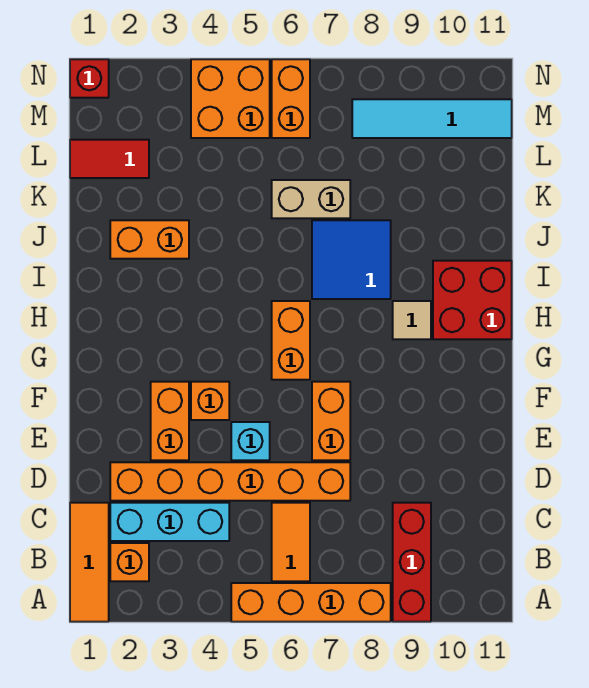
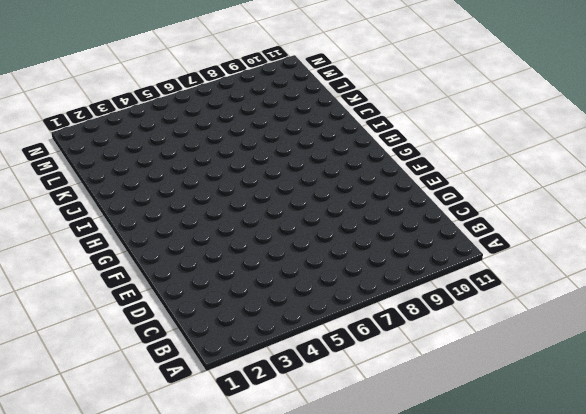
none -> orange tile A1:C1 level 1
none -> orange brick A5:A8 level 1
none -> red brick A9:C9 level 1

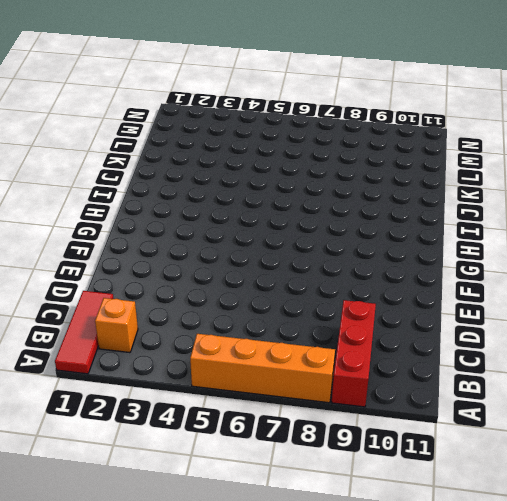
red tile A1:C1 level 1 -> orange tile A1:C1 level 1
none -> orange tile B6:C6 level 1
none -> cyan brick C2:C4 level 1
none -> orange brick D2:D7 level 1

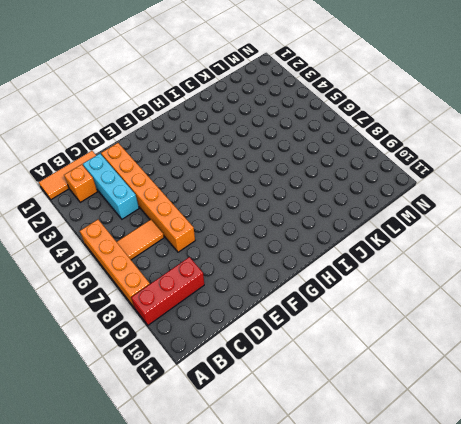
none -> orange brick E3:F3 level 1
none -> cyan brick E5 level 1
none -> orange brick E7:F7 level 1

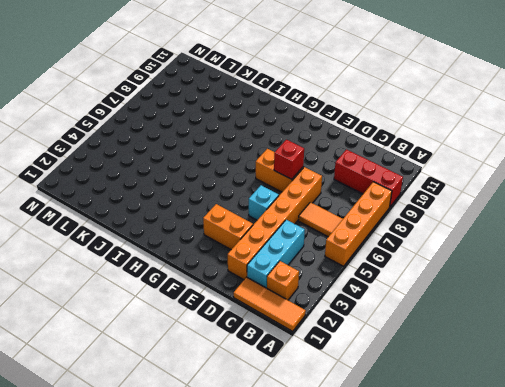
red brick E7 level 2 -> red brick N1 level 1
none -> orange brick F4 level 1
none -> orange brick G6:H6 level 1
none -> tan tile H9 level 1

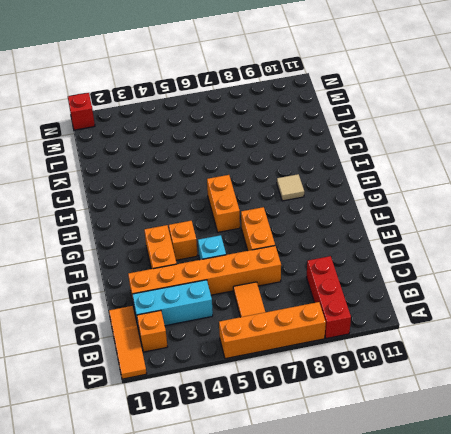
none -> red brick H10:I11 level 1
none -> blue tile I7:J8 level 1
none -> orange brick J2:J3 level 1

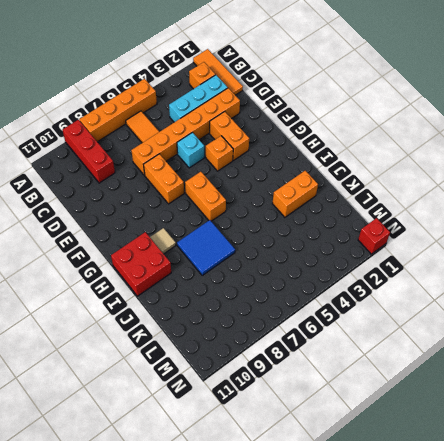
none -> tan brick K6:K7 level 1
none -> red tile L1:L2 level 1
none -> orange brick M4:N5 level 1

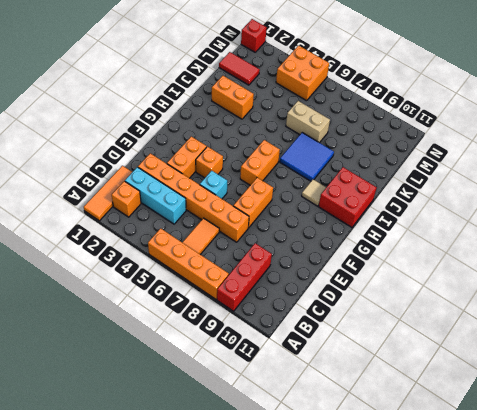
none -> orange brick M6:N6 level 1
none -> cyan tile M8:M11 level 1

